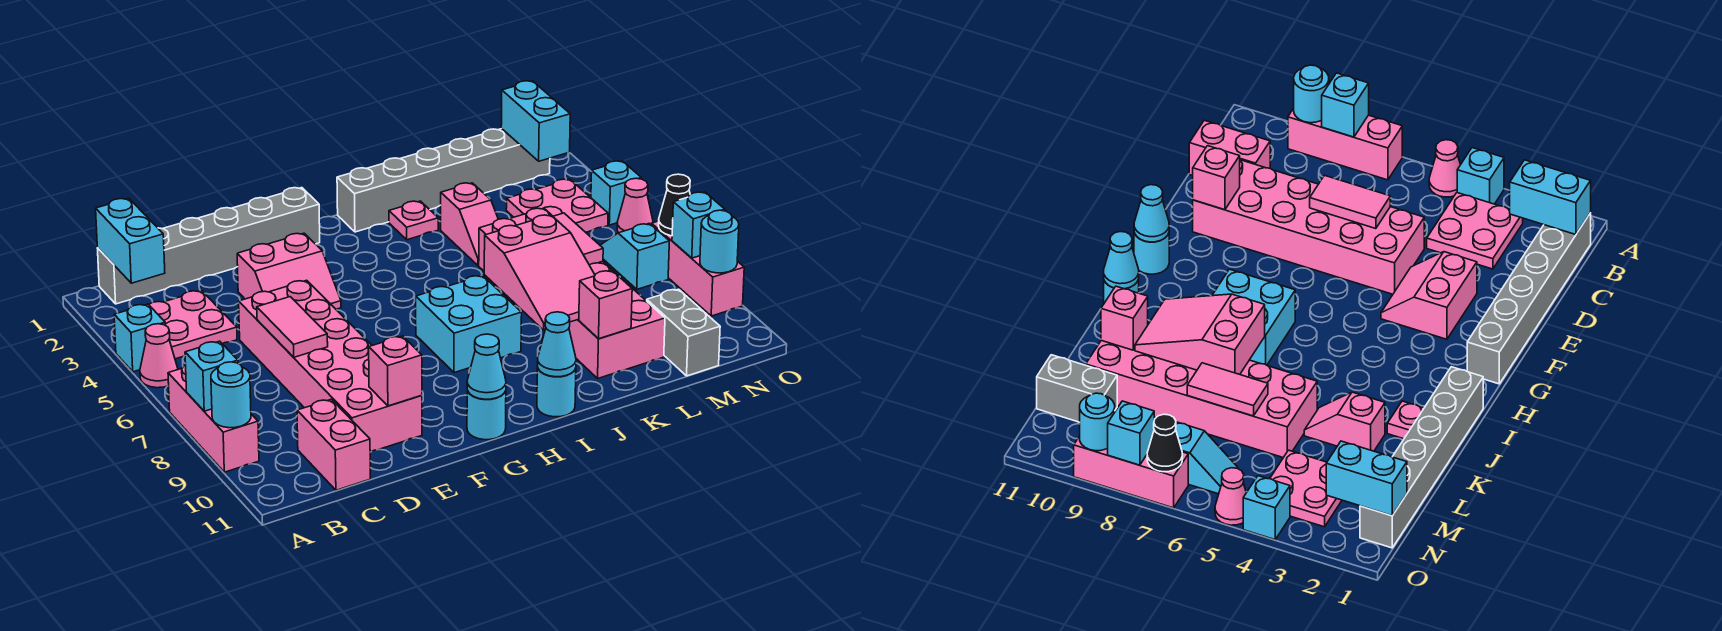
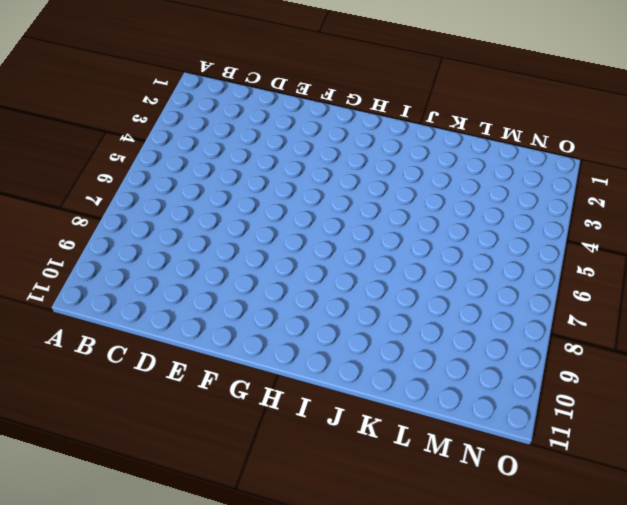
none -> cyan brick A4 level 1
none -> pink cone A5 level 1
none -> pink brick A7:A9 level 1
none -> grey brick B1:G1 level 1

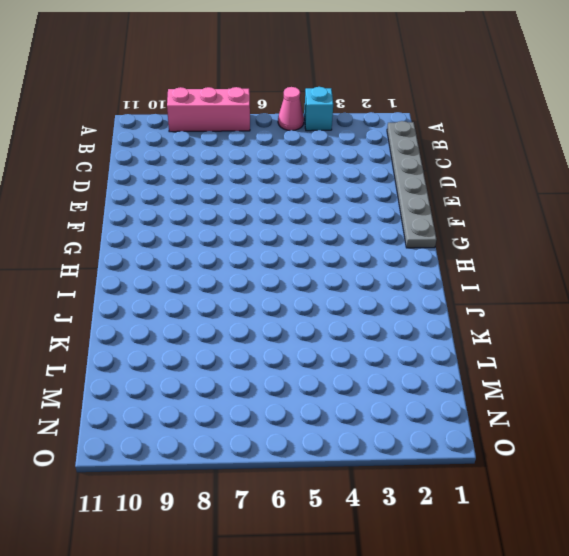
grey plate B1:G1 level 1 -> grey brick B1:G1 level 1
none -> pink plate B3:C4 level 1
none -> pink brick C10:C11 level 1
none -> pink brick D5:E10 level 1
none -> pink slope E3:F4 level 1 top 3

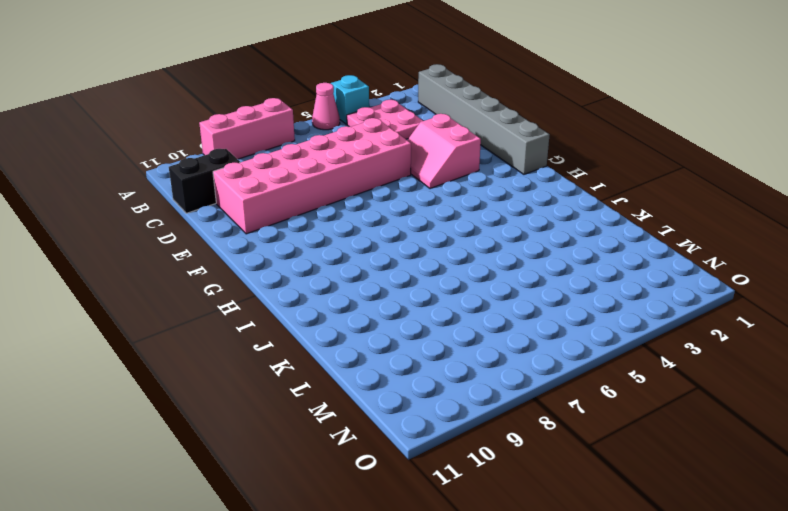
black brick C10:C11 level 1 -> pink brick C10:C11 level 1
none -> cyan round brick G11 level 1
none -> cyan brick H7:I8 level 1
none -> grey brick I1:N1 level 1
none -> cyan round brick I11 level 1

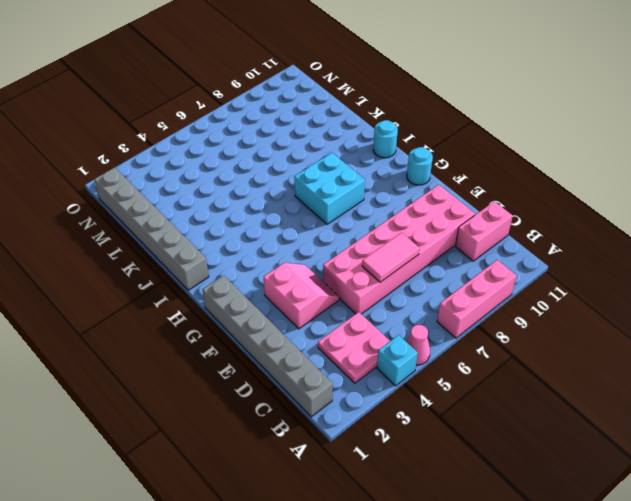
none -> pink plate J2 level 1
none -> pink slope K3:K4 level 1 top 3
none -> pink brick K5:L10 level 1
none -> pink plate M3:N4 level 1

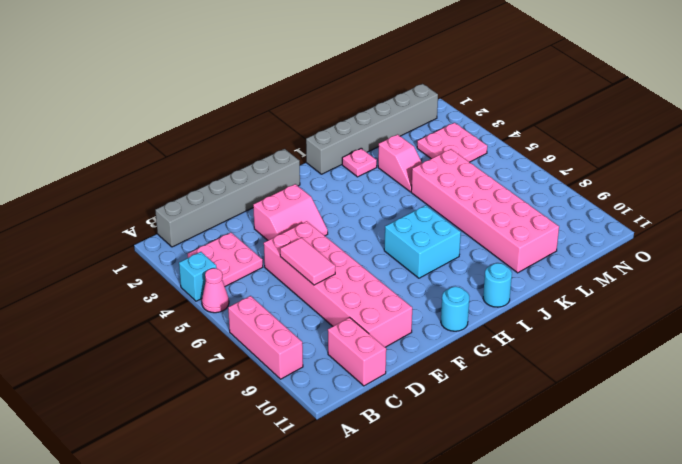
none -> grey brick M10:M11 level 1
none -> cyan slope N6:N7 level 1 top 7
none -> cyan brick O4 level 1
none -> pink cone O5 level 1

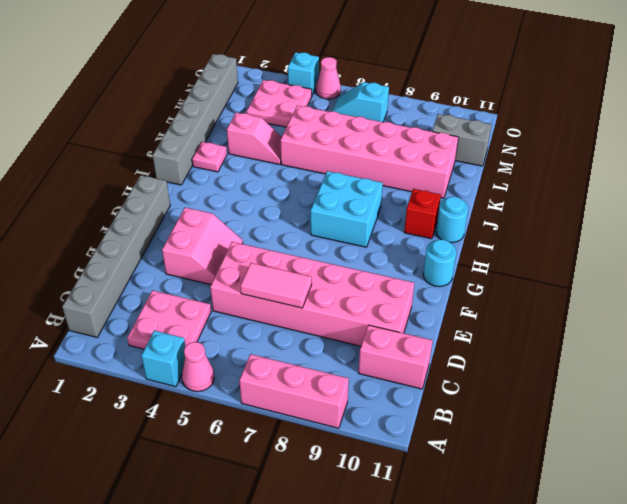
red brick I10 level 1 -> none
none -> pink brick O7:O9 level 1
none -> cyan brick A8 level 2
none -> cyan round brick A9 level 2
none -> cyan brick B1:B2 level 2

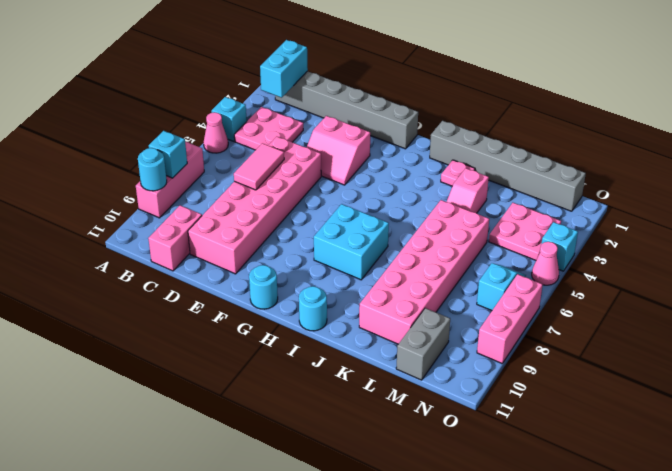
none -> pink brick E10 level 2
none -> cyan cone G11 level 2
none -> cyan cone I11 level 2
none -> pink slope J7:K9 level 2 top 7

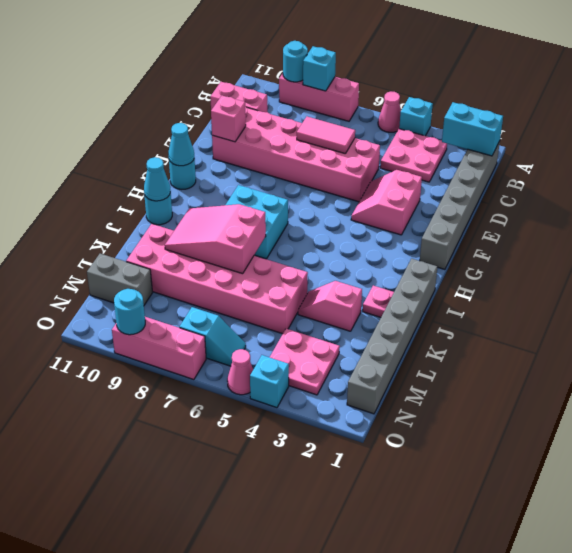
none -> pink brick K10 level 2
none -> pink tile L6:L7 level 2
none -> cyan brick N1:N2 level 2
none -> black cone O7 level 2

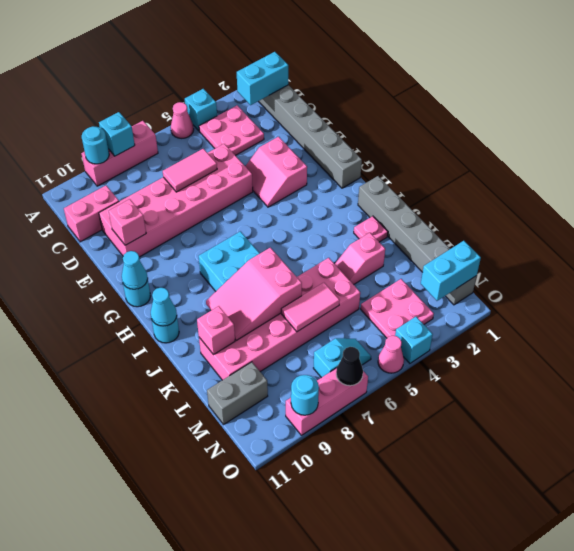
none -> cyan brick O8 level 2

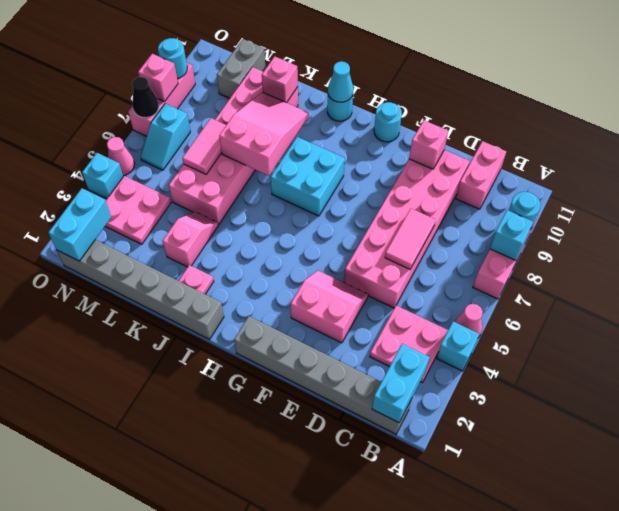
pink brick O8 level 2 -> cyan brick O8 level 2
none -> cyan cone G11 level 2

